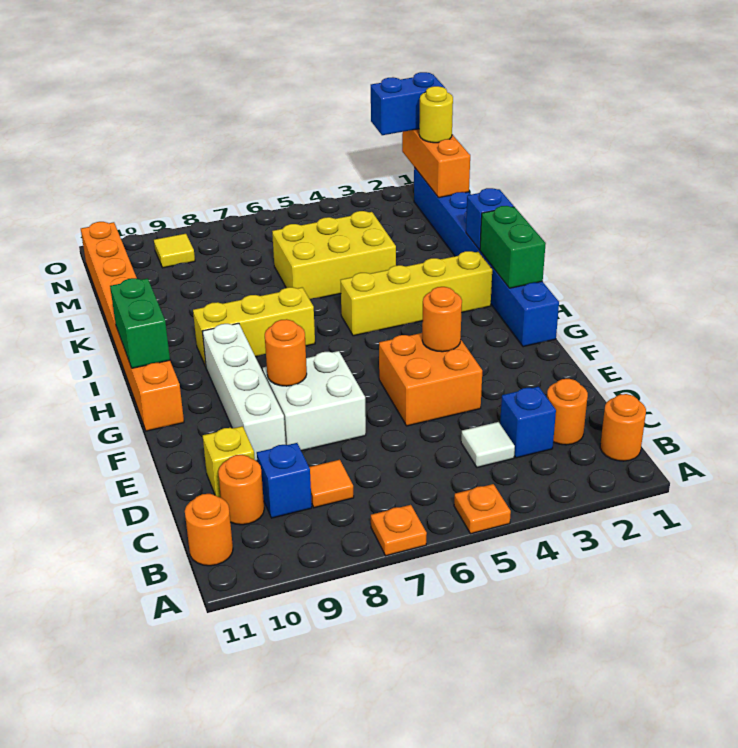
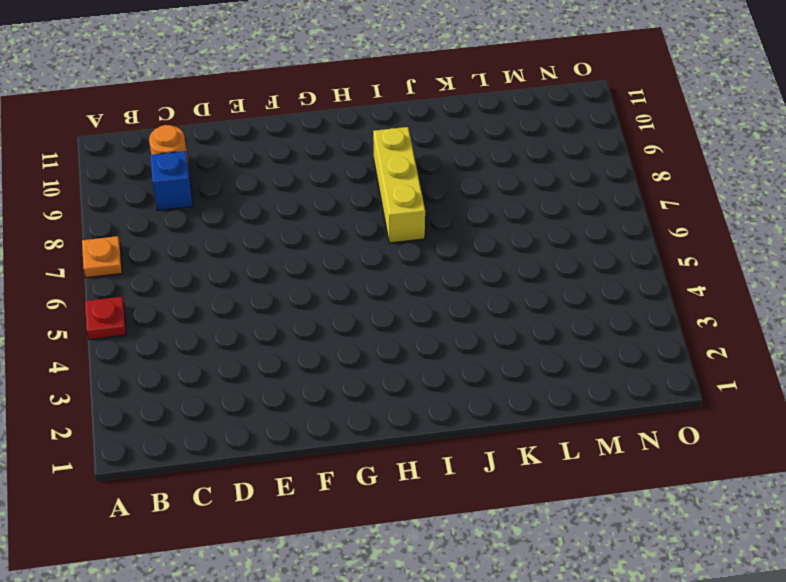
red plate A5 level 1 -> orange plate A5 level 1
none -> orange round brick B1 level 1
none -> orange round brick B11 level 1
none -> orange round brick C2 level 1

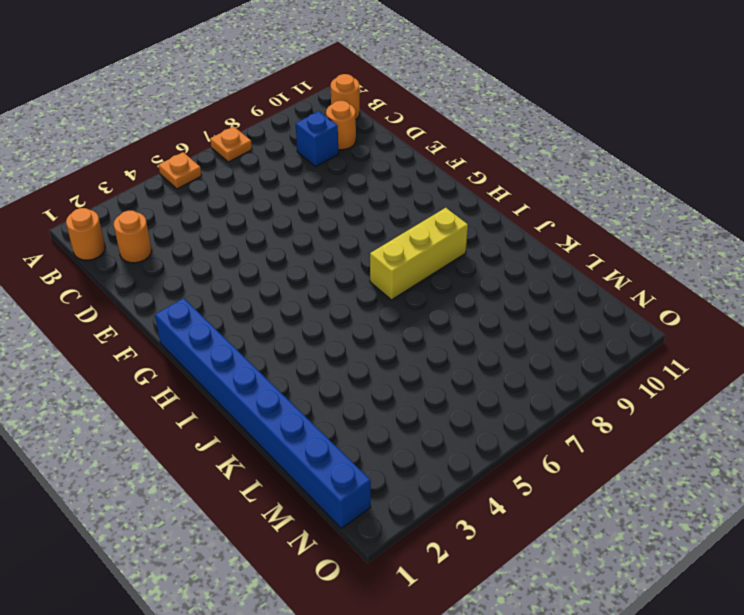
none -> blue brick C3 level 1
none -> white tile C4 level 1
none -> orange tile C8 level 1

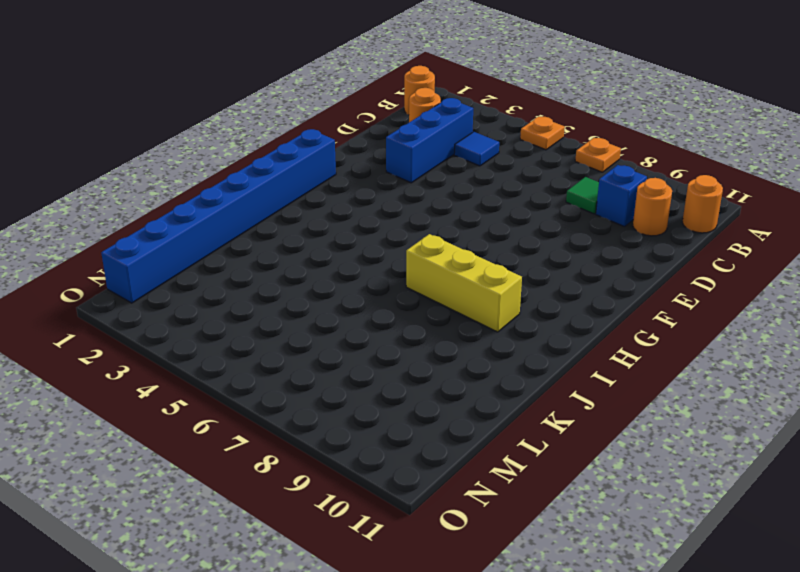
blue brick C3:E3 level 1 -> blue brick C3 level 1
blue tile C4 level 1 -> white tile C4 level 1
green tile C8 level 1 -> orange tile C8 level 1
none -> yellow brick D10 level 1
none -> orange brick E4:F5 level 1
none -> white brick E7:F8 level 1

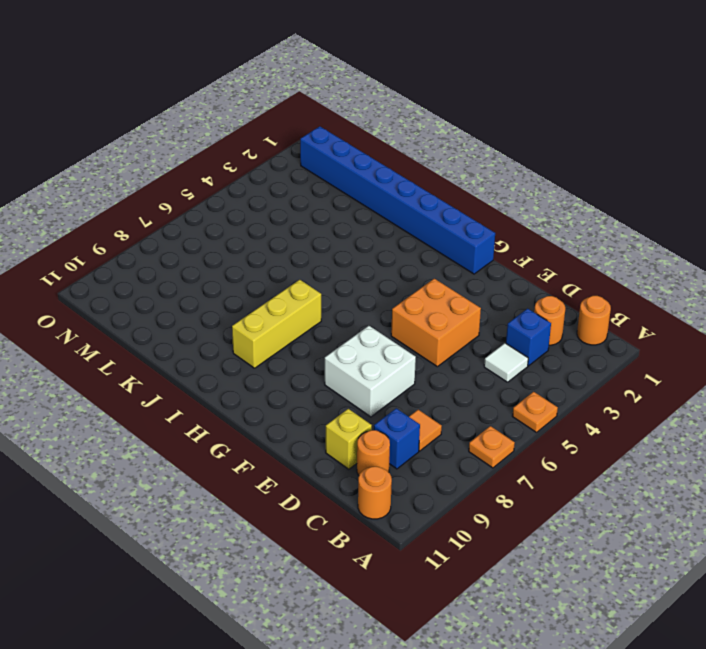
none -> white brick E9:H9 level 1
none -> orange brick G11:N11 level 1
none -> yellow brick I2:I5 level 1

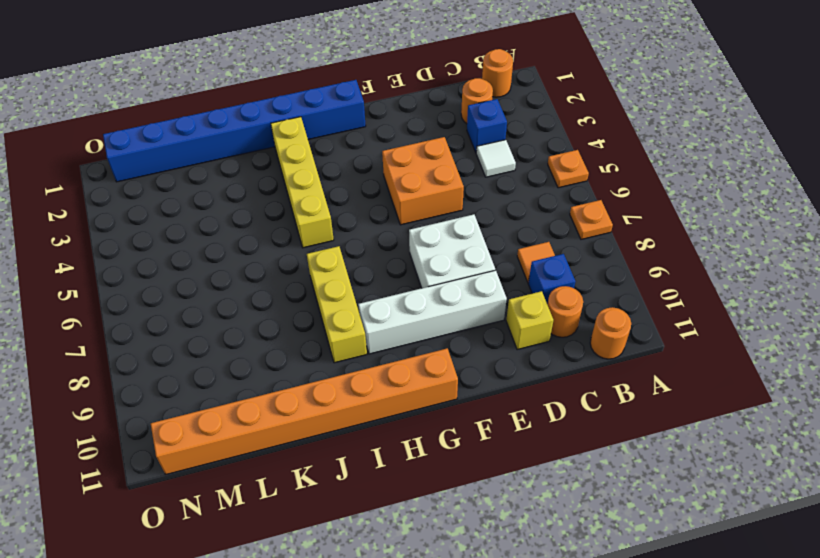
none -> yellow brick K4:L6 level 1
none -> yellow tile N9 level 1
none -> orange round brick F4 level 2

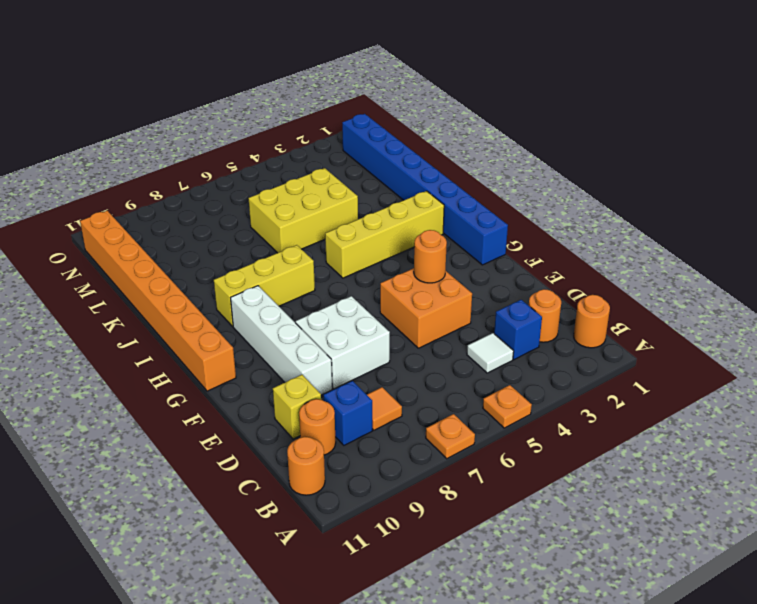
none -> yellow tile N9 level 1
none -> orange round brick F8 level 2
none -> green brick H1:I1 level 2

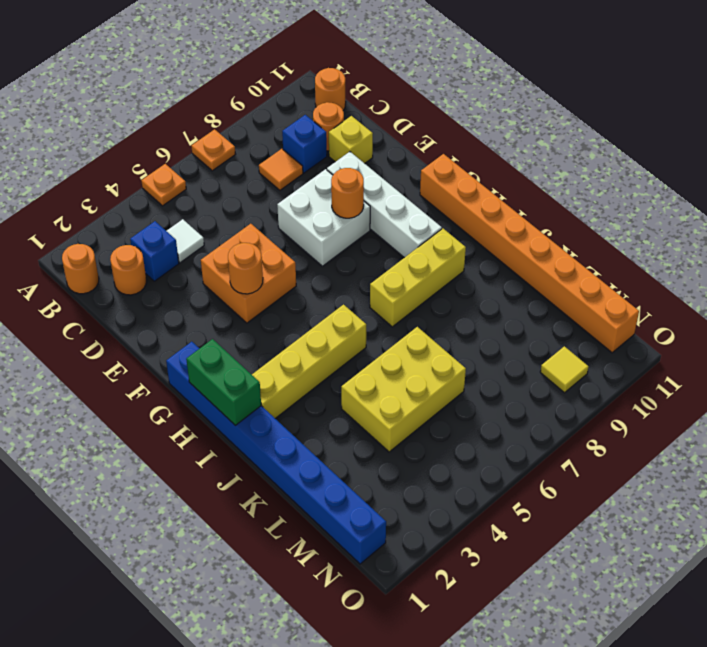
none -> green brick H11:I11 level 2
none -> blue brick J1 level 2
none -> orange brick M1:O1 level 2

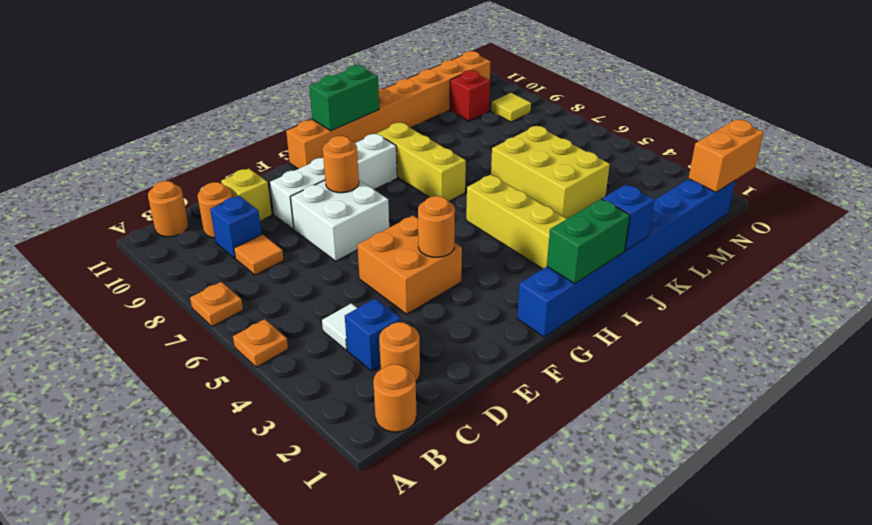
red brick M10 level 1 -> none
orange brick N1:O1 level 2 -> orange brick M1:O1 level 2
none -> yellow round brick N1 level 3
none -> blue brick O1:O2 level 3

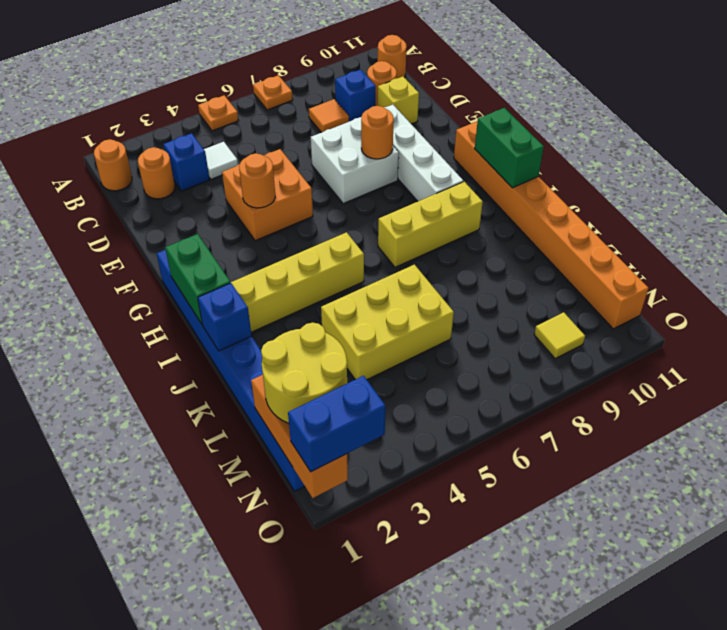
yellow round brick M1:N2 level 3 -> yellow round brick N1 level 3

